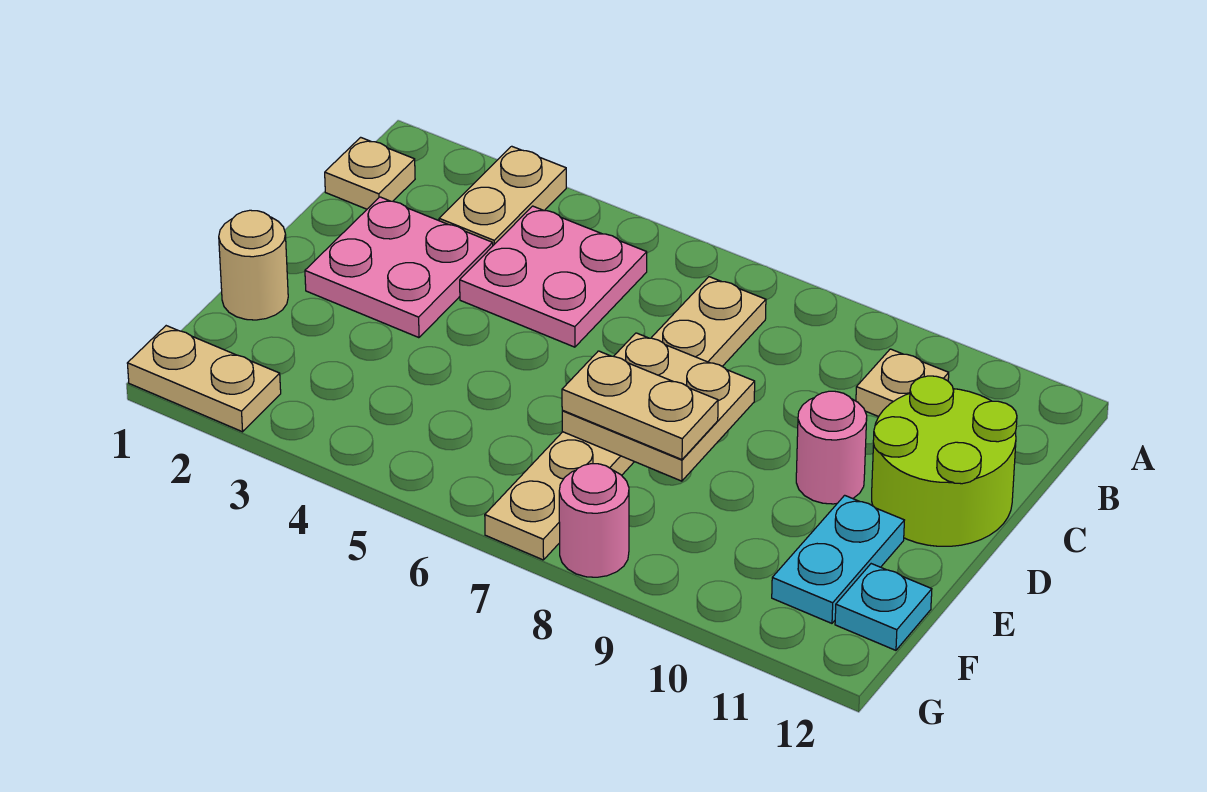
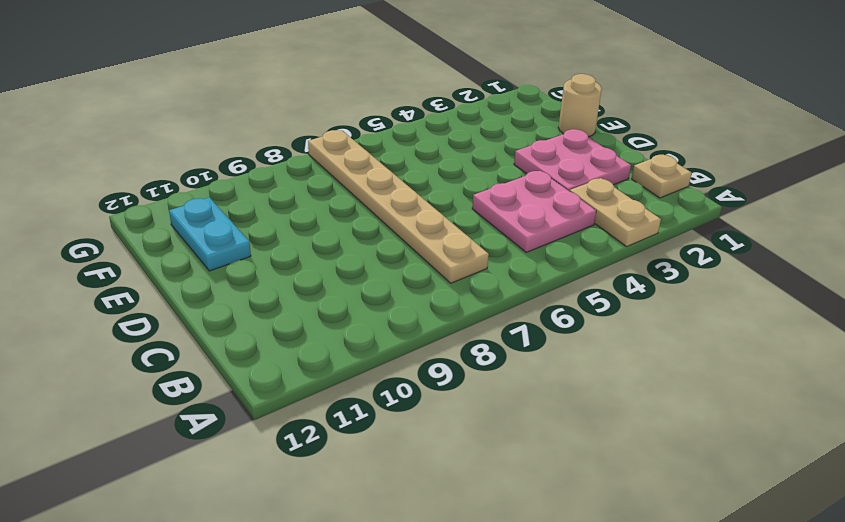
none -> tan plate B10 level 1
none -> lime round brick C11:D12 level 1
none -> pink round brick D10 level 1

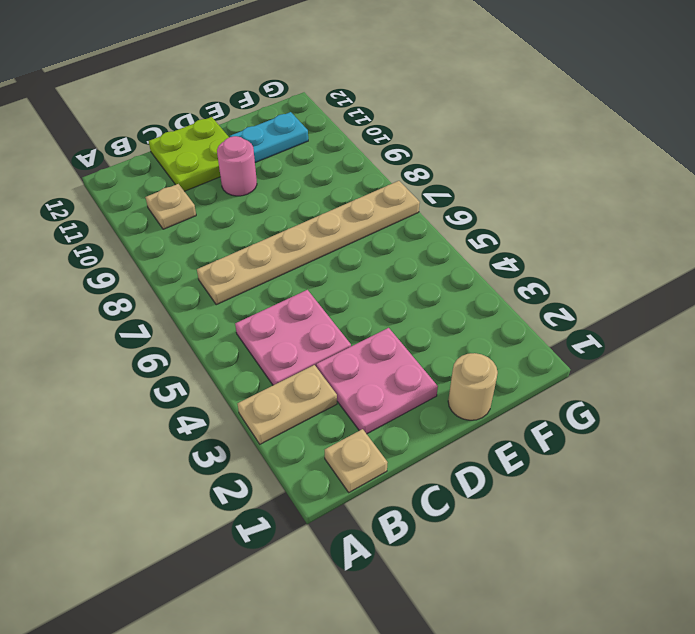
lime plate C11:D12 level 1 -> lime round brick C11:D12 level 1
none -> cyan plate F12 level 1
none -> tan plate G1:G2 level 1
none -> pink round brick G8 level 1

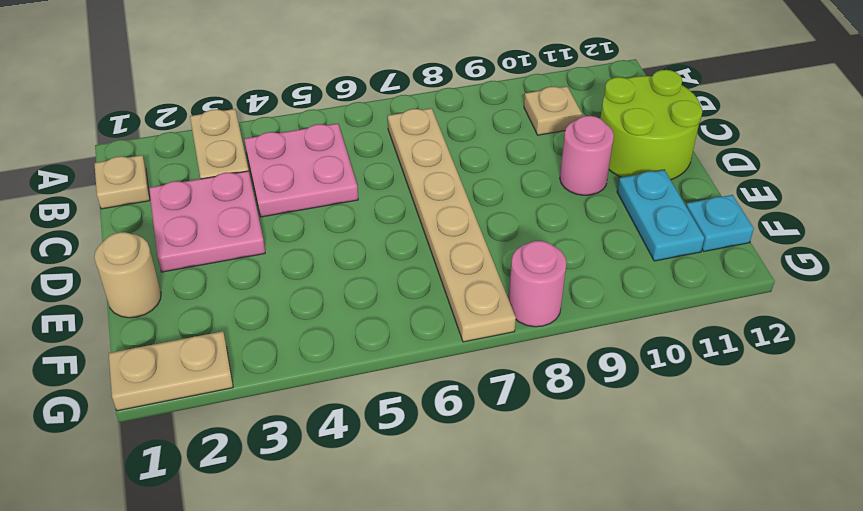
none -> tan plate D7:E8 level 2
none -> tan plate E7:E8 level 3

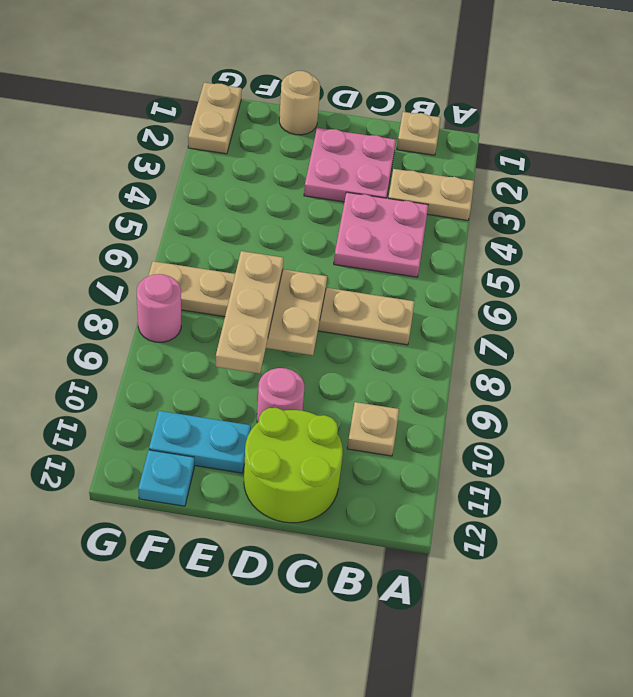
tan plate E7:E9 level 3 -> tan plate E7:E8 level 3

